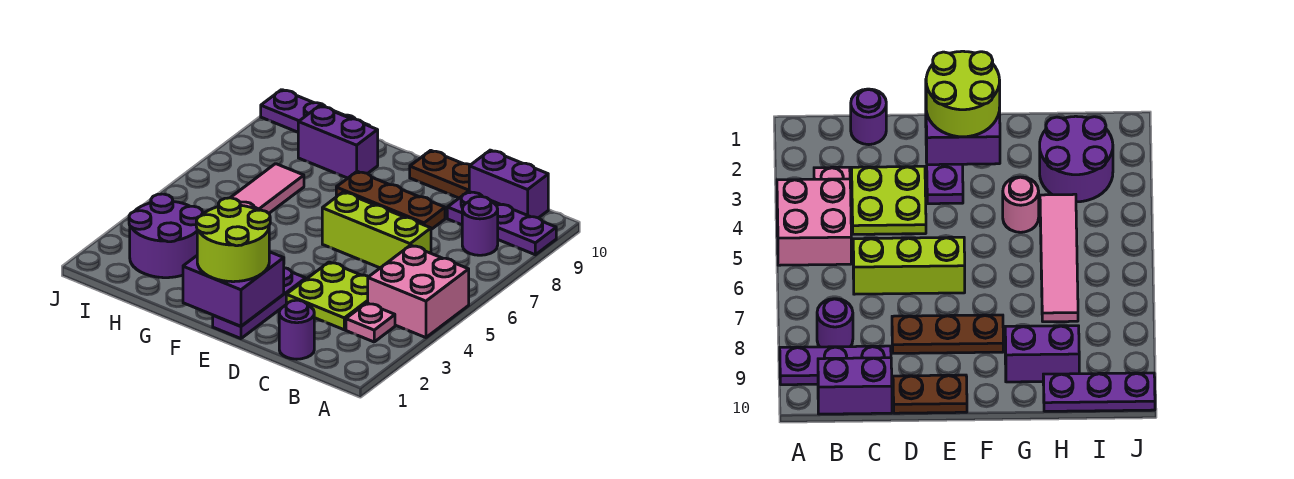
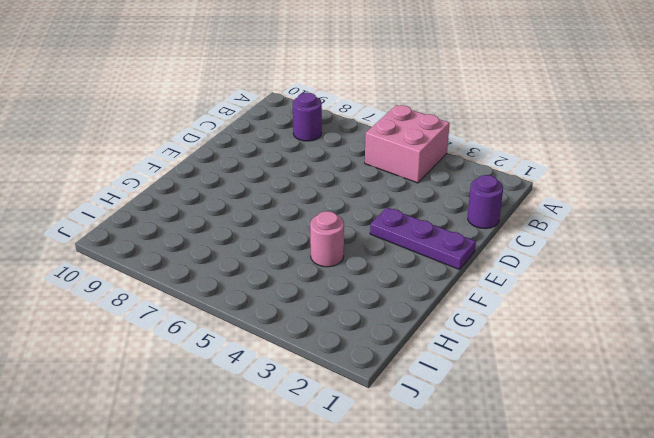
none -> purple plate A9:C9 level 1
none -> pink plate B3 level 1
none -> purple brick B10:C10 level 1

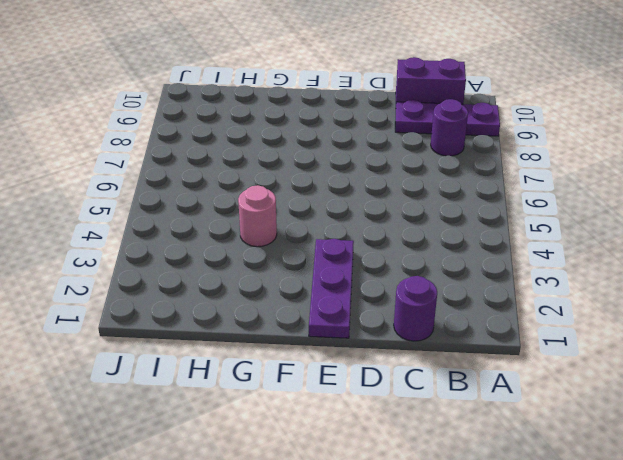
none -> pink brick A4:B5 level 1
none -> pink plate B3 level 1
none -> lime plate C3:D4 level 1

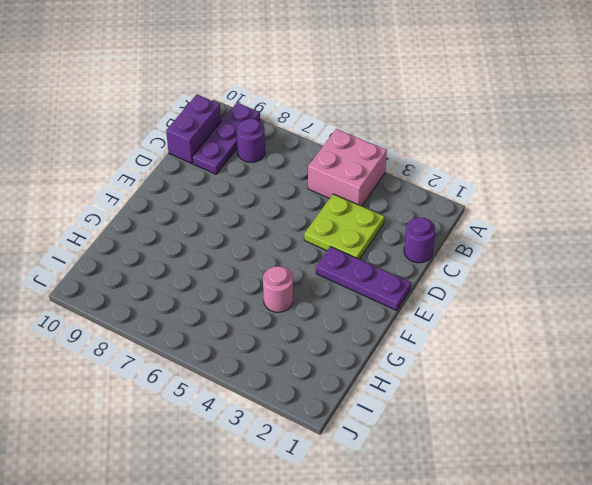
none -> pink plate B3 level 1
none -> lime brick C6:E6 level 1
none -> brown plate D8:F8 level 1

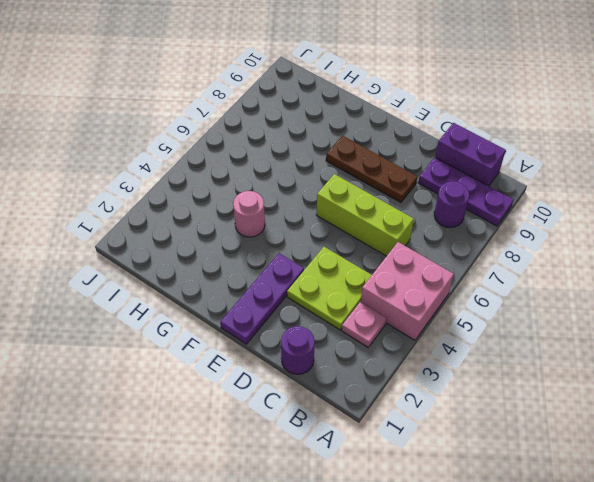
none -> brown plate D10:E10 level 1
none -> purple brick G9:H9 level 1
none -> purple round brick H2:I3 level 1

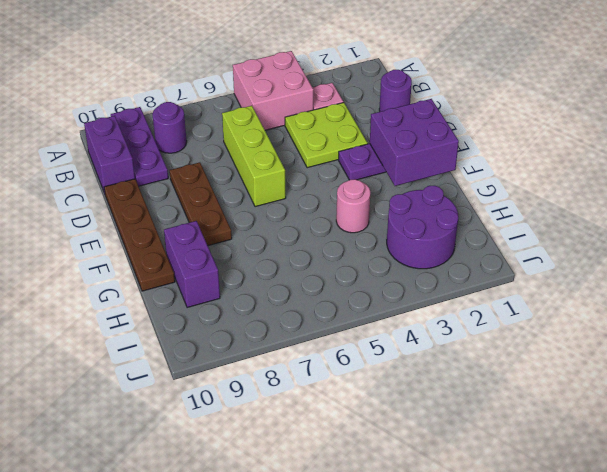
brown plate D10:G10 level 1 -> brown plate D10:E10 level 1
none -> pink tile H4:H7 level 1
none -> purple plate H10:J10 level 1
none -> lime round brick E1:F2 level 3

